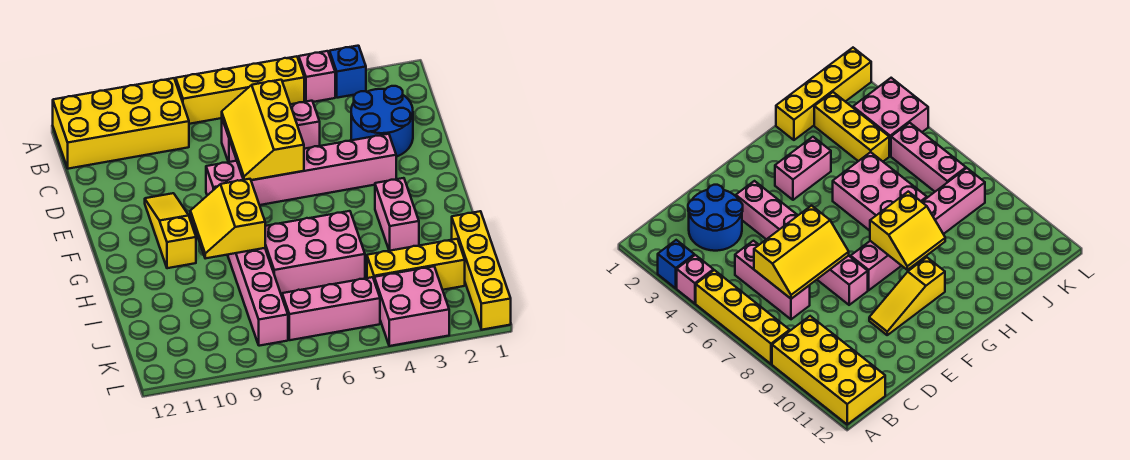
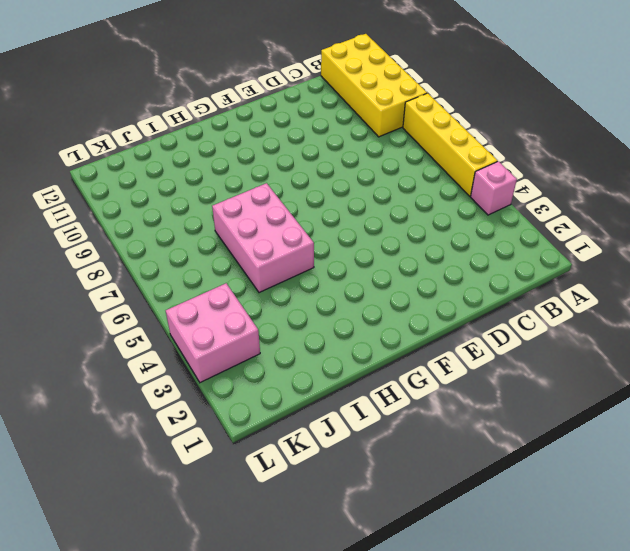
none -> blue brick A3 level 1
none -> blue round brick C2:D3 level 1
none -> pink brick C5:C7 level 1

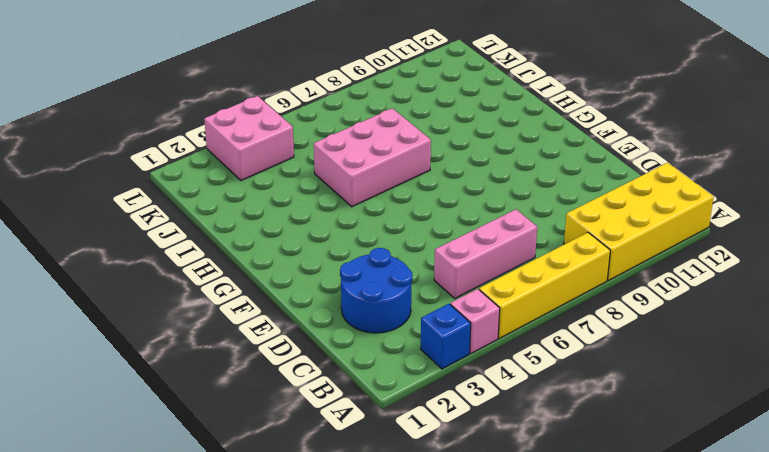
none -> pink brick E3:E8 level 1
none -> yellow slope E10:G10 level 1 top G
none -> pink brick F8:K8 level 1

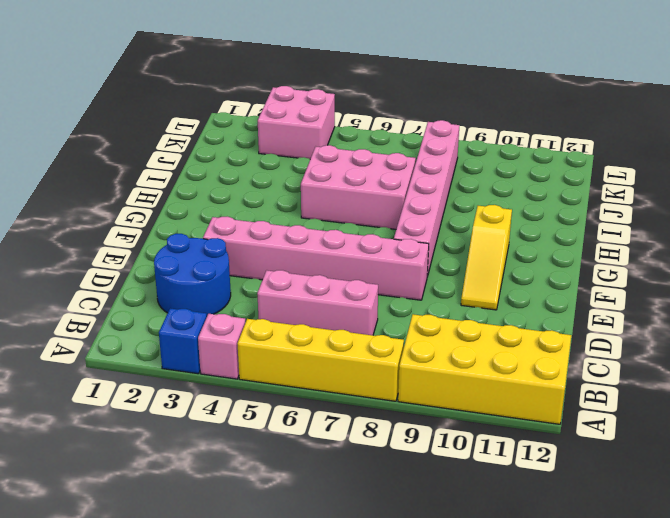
none -> pink brick G3:H3 level 1
none -> yellow brick I1:L1 level 1
none -> yellow brick J2:J4 level 1

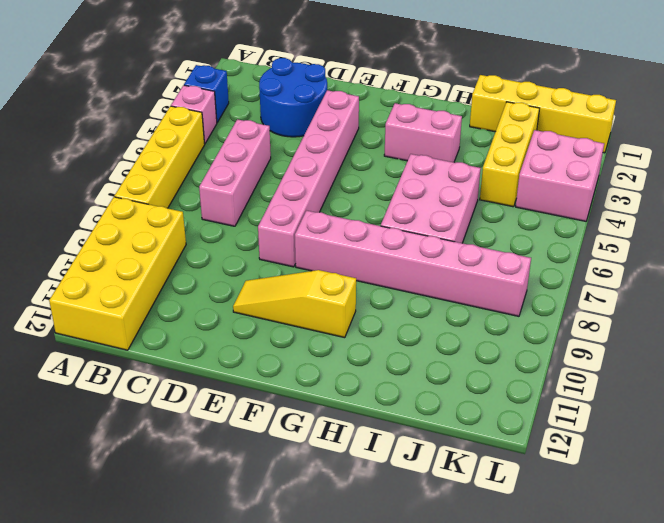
none -> pink brick K5:K7 level 1
none -> yellow slope C6:E7 level 2 top 6
none -> yellow slope G8:H9 level 2 top 8

